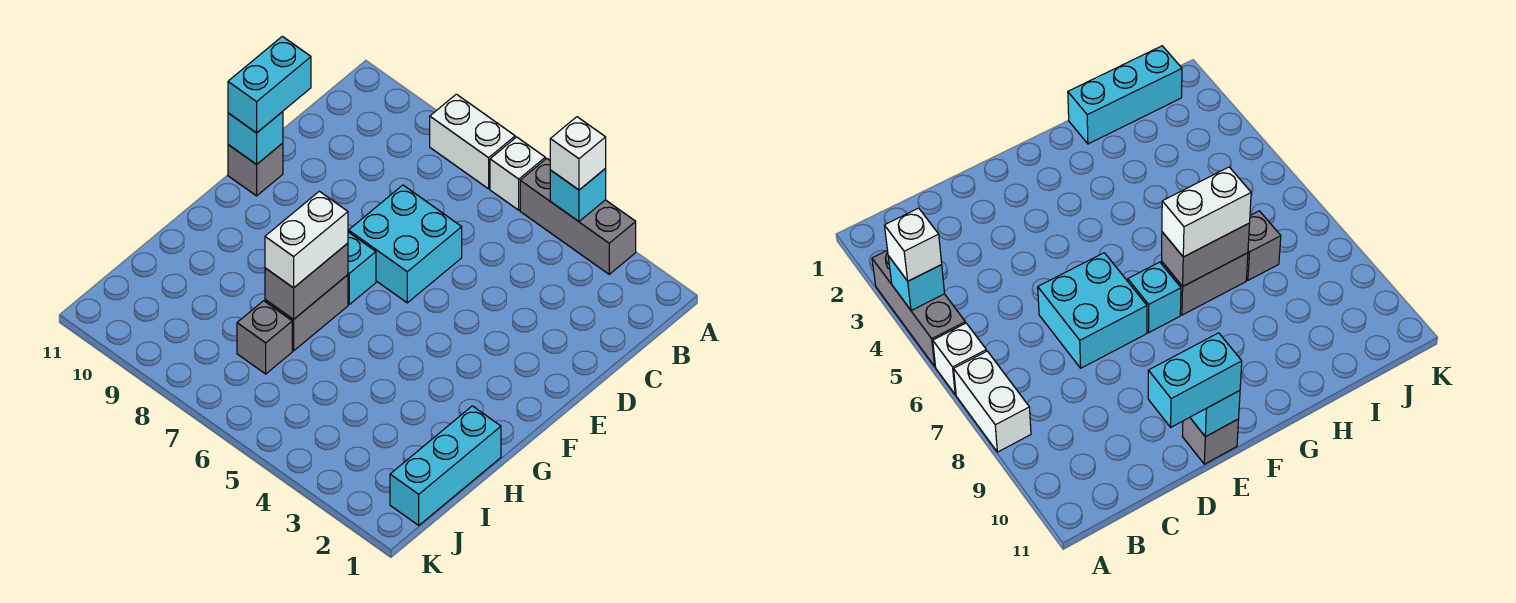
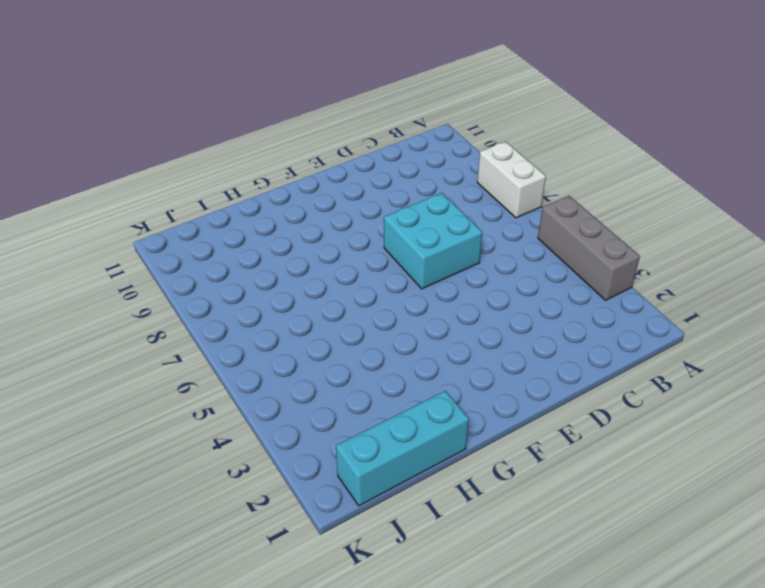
none -> white brick A6 level 1
none -> grey brick E11 level 1
none -> cyan brick F7 level 1

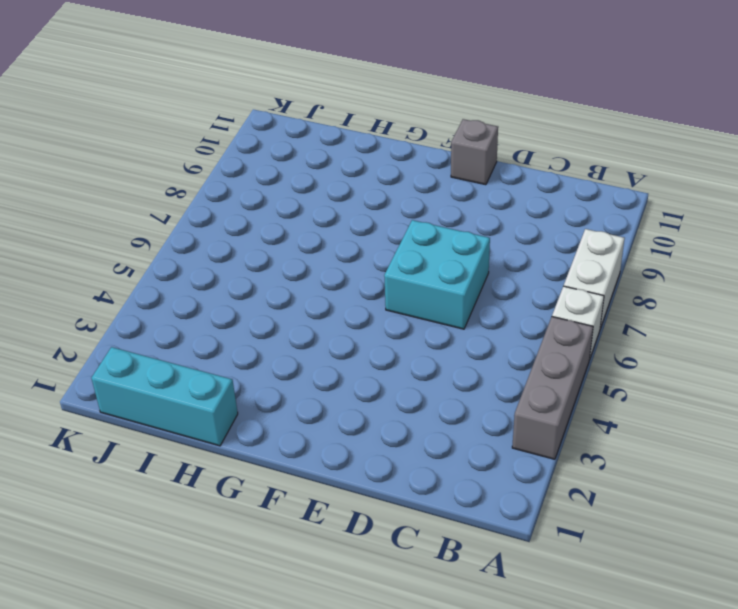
none -> cyan brick F7 level 1
none -> grey brick G7:H7 level 1
none -> grey brick I7 level 1

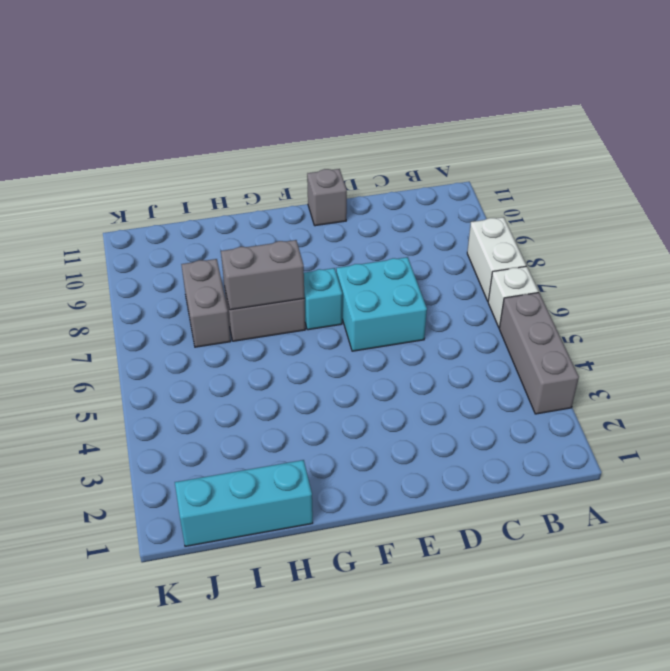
grey brick I7:I8 level 1 -> grey brick I7 level 1
none -> cyan brick A4 level 2
none -> cyan brick E11 level 2
none -> white brick A4 level 3

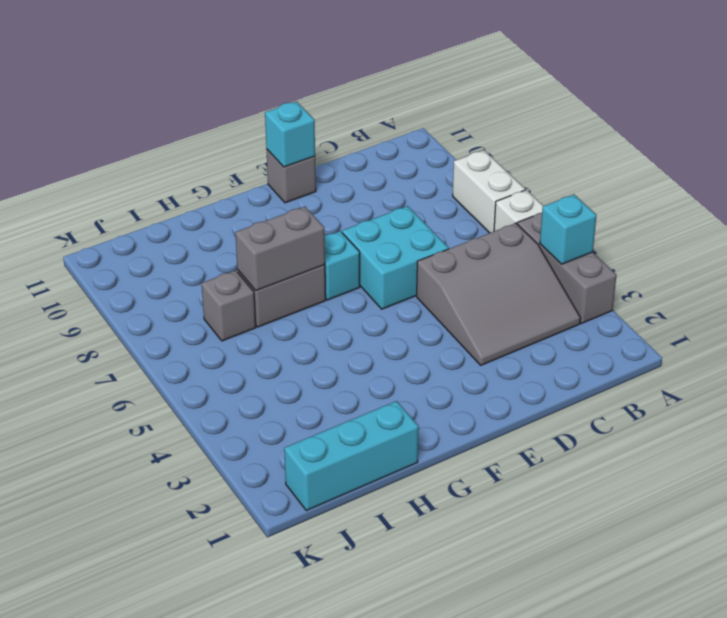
grey slope B3:D5 level 1 top 5 -> none
none -> white brick A4 level 3
none -> cyan brick D11:E11 level 3
none -> white brick G7:H7 level 3

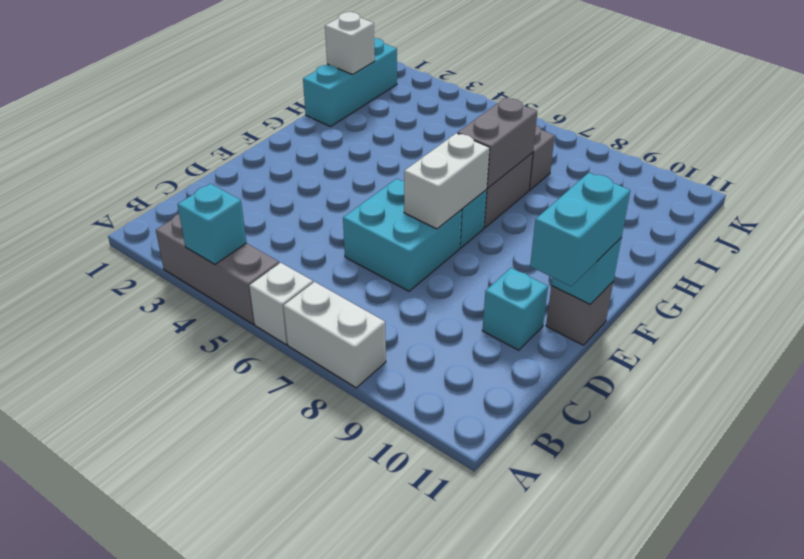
cyan brick D10 level 1 -> none
white brick E7:F7 level 2 -> white brick G7:H7 level 3
white brick I1 level 2 -> white brick A4 level 3

